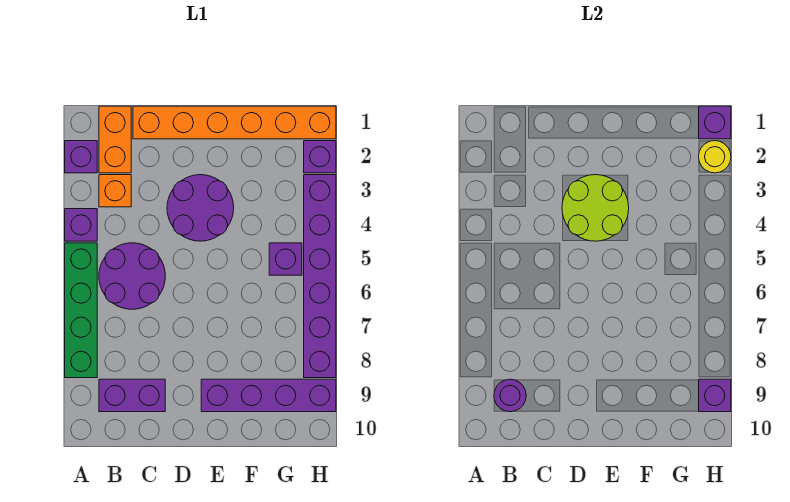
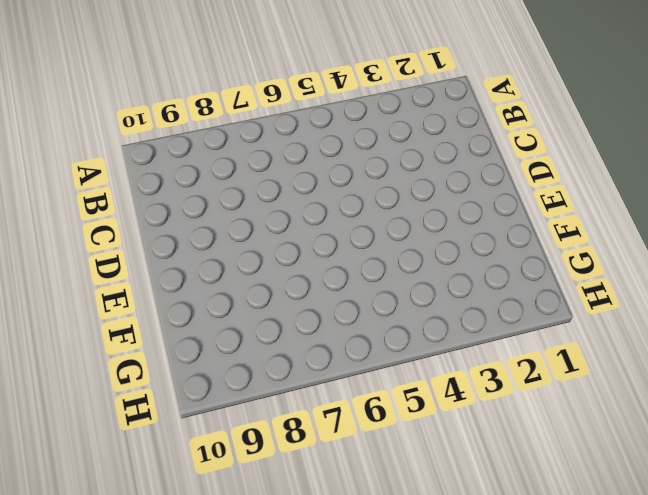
none -> purple brick A2 level 1
none -> purple brick A4 level 1
none -> green brick A5:A8 level 1

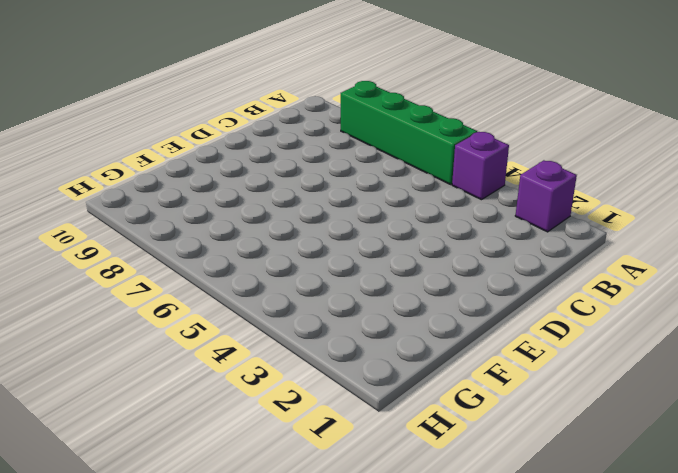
none -> orange brick B1:B2 level 1
none -> orange brick B3 level 1
none -> purple round brick B5:C6 level 1

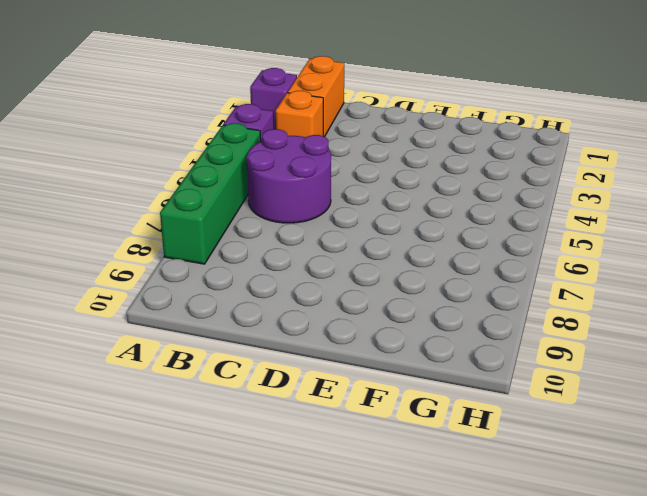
none -> purple brick B9:C9 level 1
none -> orange brick C1:H1 level 1
none -> purple round brick D3:E4 level 1

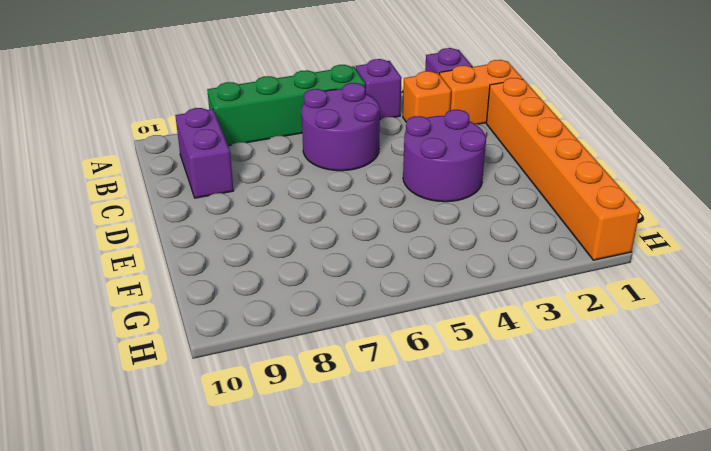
none -> purple brick E9:H9 level 1
none -> purple brick G5 level 1
none -> purple brick H2 level 1

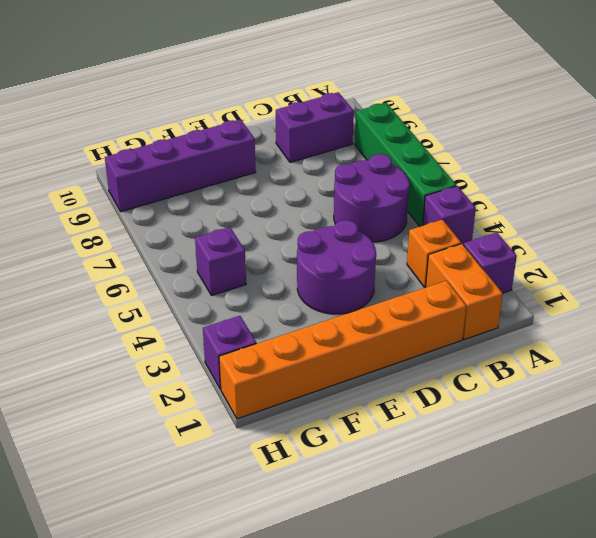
none -> purple brick H3:H8 level 1
none -> purple round brick B9 level 2
none -> lime round brick D3:E4 level 2

